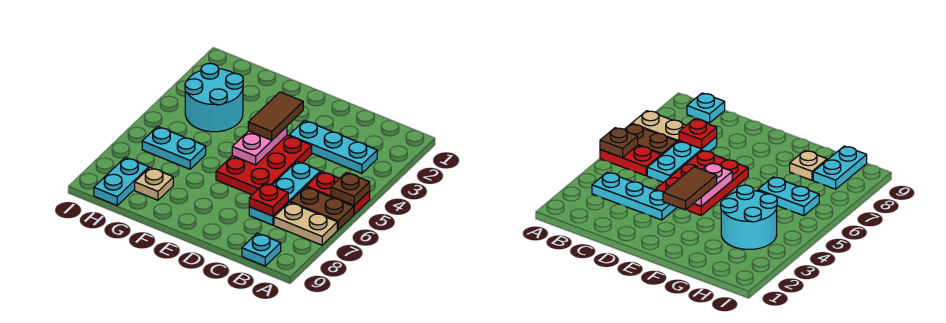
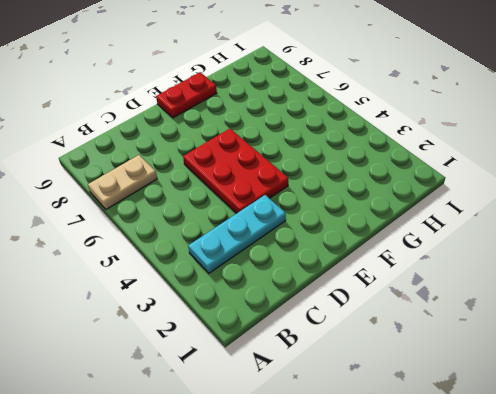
red plate E9:F9 level 1 -> red plate A5:B5 level 1
none -> brown plate A6:B6 level 1
none -> cyan plate B9 level 1
none -> cyan plate C5:C7 level 1

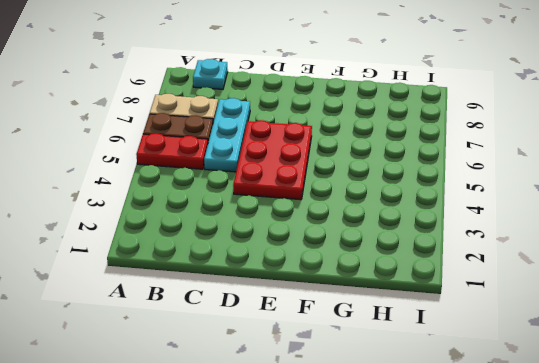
none -> cyan plate B3:D3 level 1
none -> cyan round brick G3:H4 level 1
none -> cyan plate G6:H6 level 1

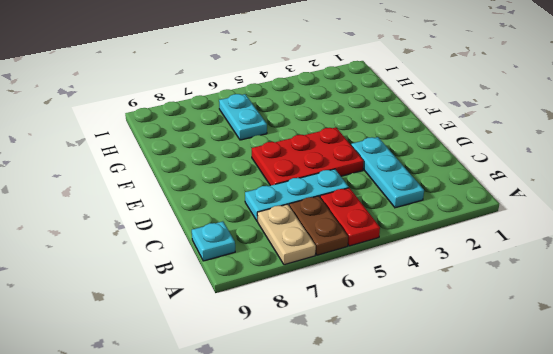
none -> cyan round brick G3:H4 level 1
none -> tan plate G8 level 1
none -> cyan plate H8:H9 level 1

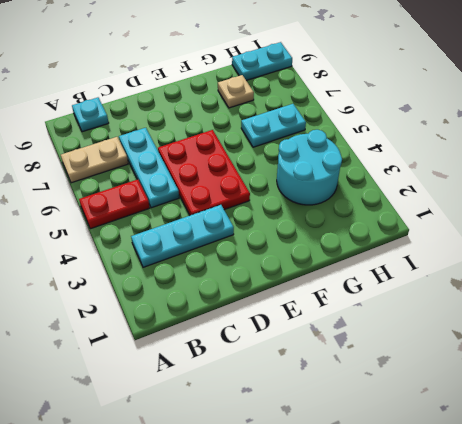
cyan plate H9:I9 level 1 -> cyan plate H8:H9 level 1
none -> brown plate A6:B6 level 1
none -> brown plate A5 level 2
none -> red plate C7 level 2

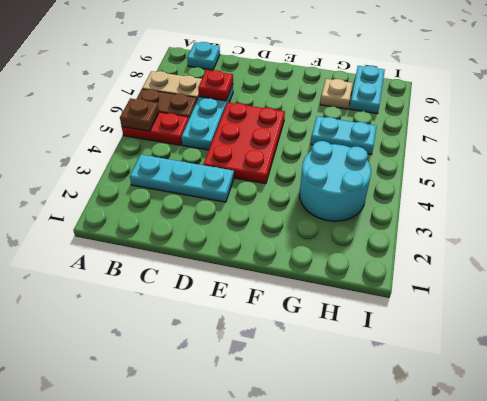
none -> pink plate E4:E5 level 2
none -> brown tile E3:E4 level 3

